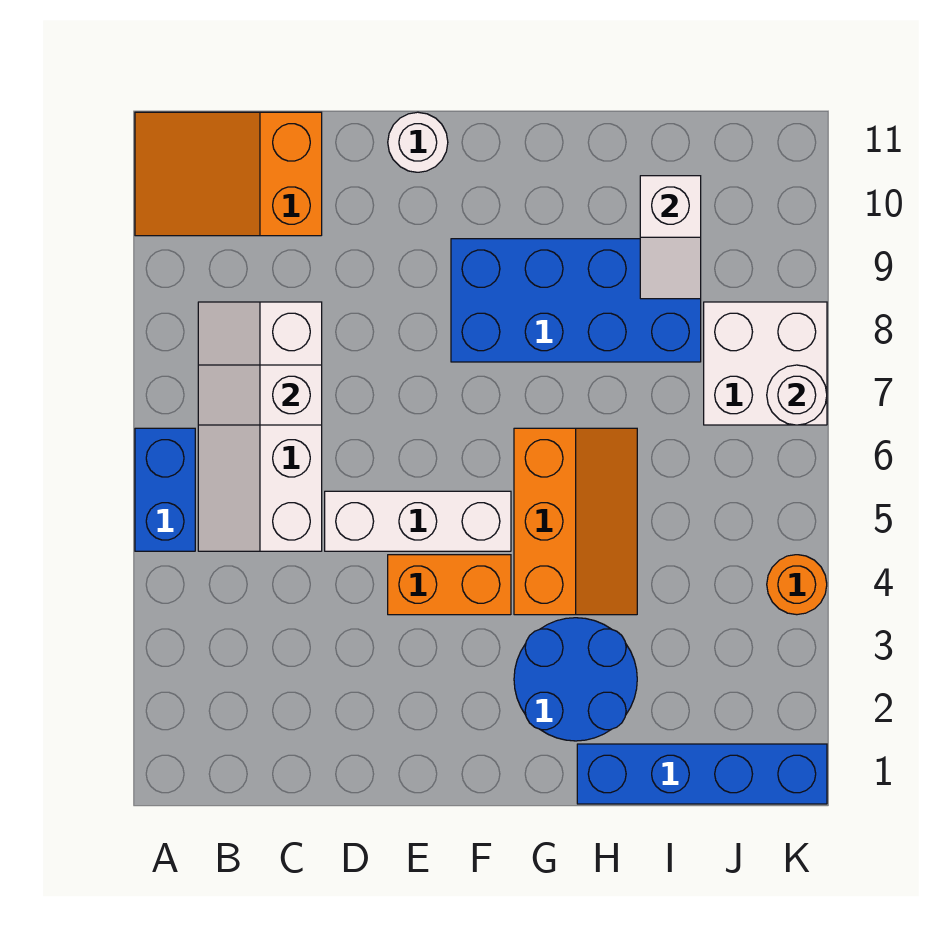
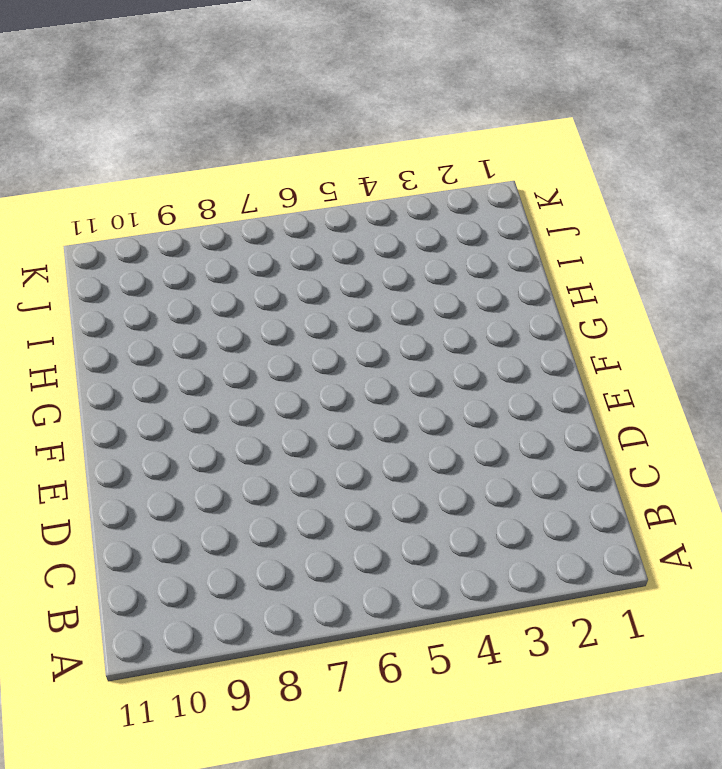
none -> blue brick A5:A6 level 1
none -> orange slope A10:C11 level 1 top C
none -> white slope B5:C8 level 1 top C

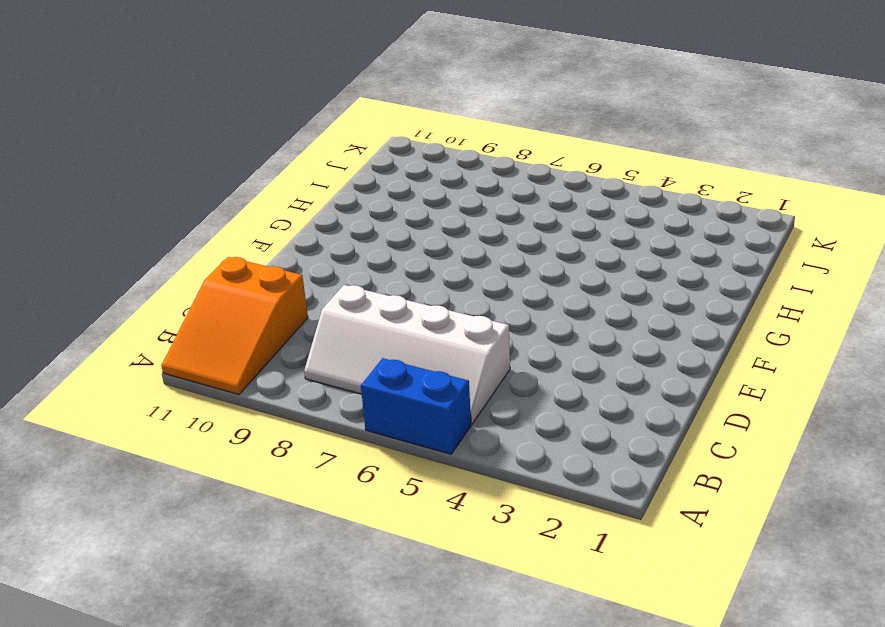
none -> white brick D5:F5 level 1
none -> orange brick E4:F4 level 1
none -> white round brick E11 level 1

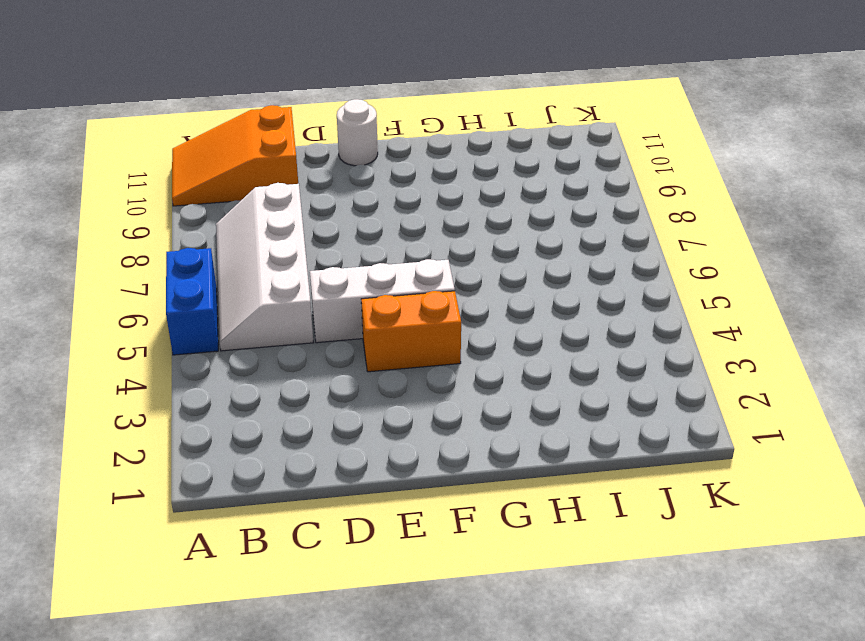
none -> blue brick F8:I9 level 1
none -> blue round brick G2:H3 level 1
none -> orange slope G4:H6 level 1 top G

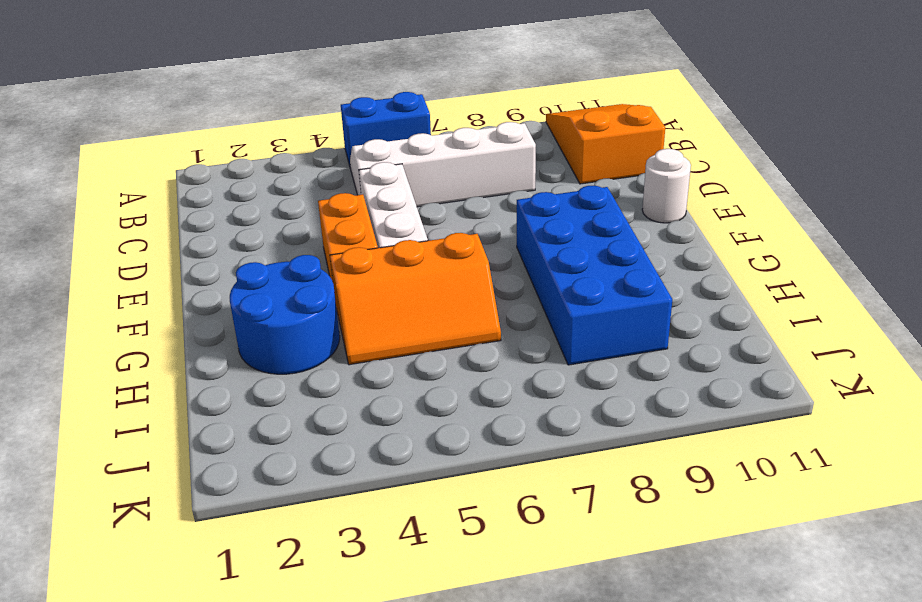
none -> blue brick H1:K1 level 1
none -> white brick J7:K8 level 1
none -> orange round brick K4 level 1

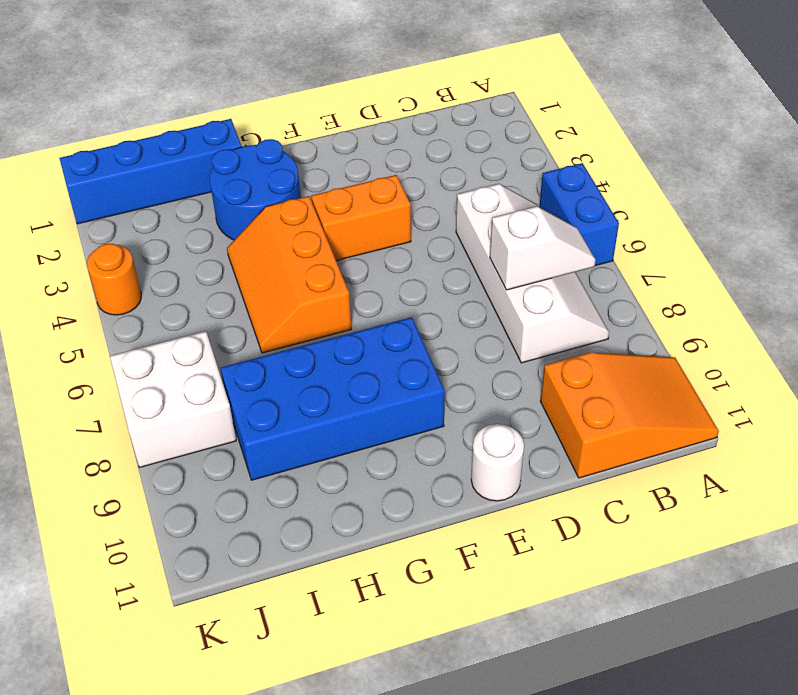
none -> white brick D5:F5 level 1
none -> white slope I9:I10 level 2 top 10
none -> white round brick K7 level 2

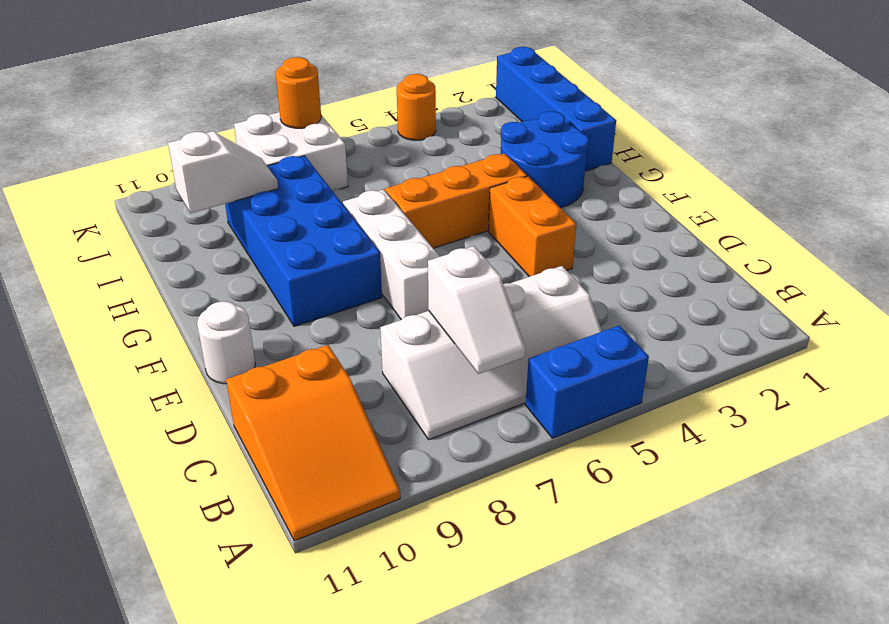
white brick E7:G7 level 1 -> white brick D5:F5 level 1
orange round brick K7 level 2 -> white round brick K7 level 2

